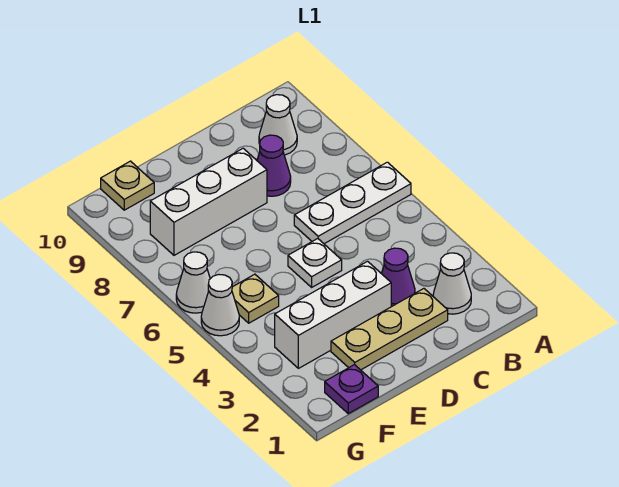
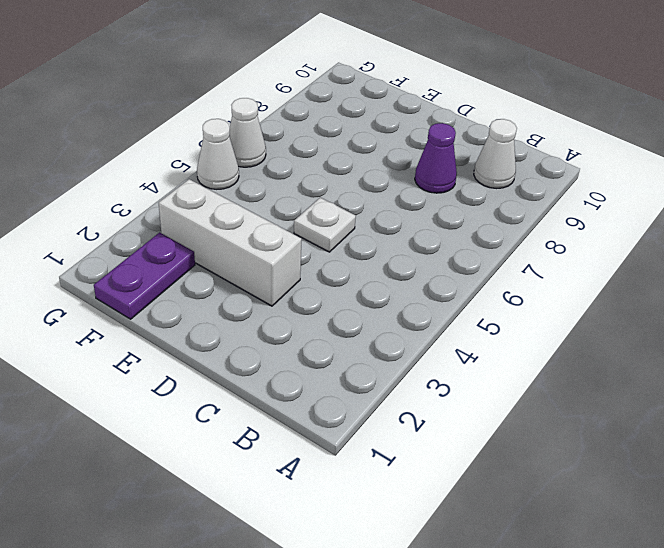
purple plate F1:F2 level 1 -> purple plate F1 level 1
none -> white plate A6:C6 level 1
none -> white cone B2 level 1
none -> tan plate C2:E2 level 1

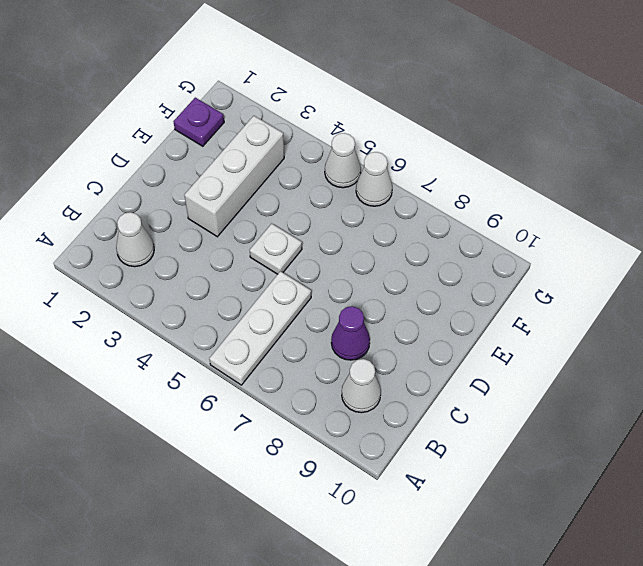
none -> tan plate C2:E2 level 1
none -> purple cone C3 level 1
none -> white brick D8:F8 level 1

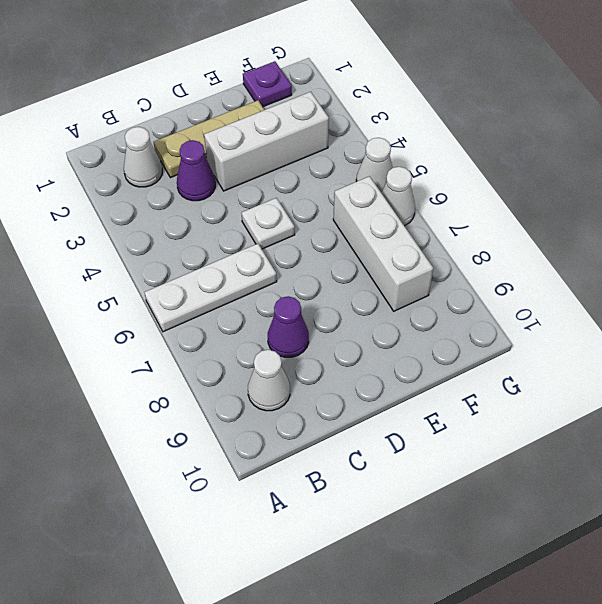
white brick F6:F8 level 1 -> white brick D8:F8 level 1
none -> tan plate F5 level 1
none -> tan plate F10 level 1

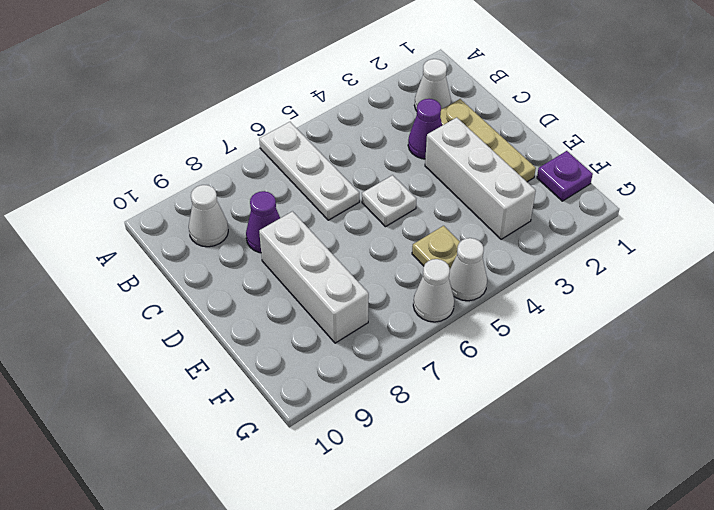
none -> tan plate F10 level 1

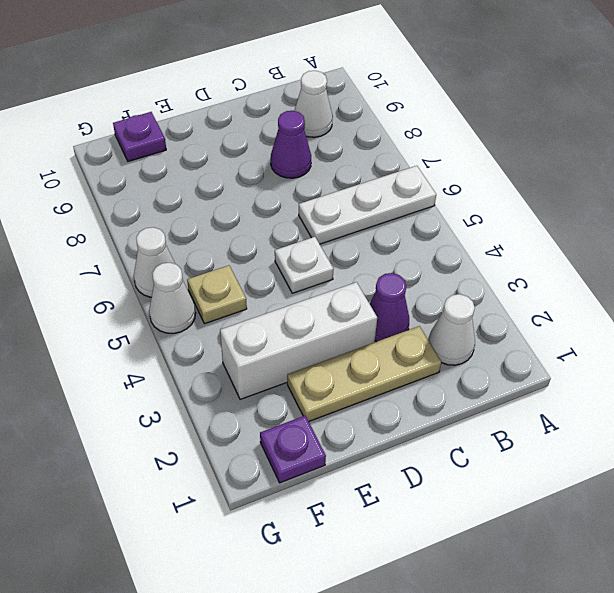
purple plate F10 level 1 -> tan plate F10 level 1
none -> white brick D8:F8 level 1

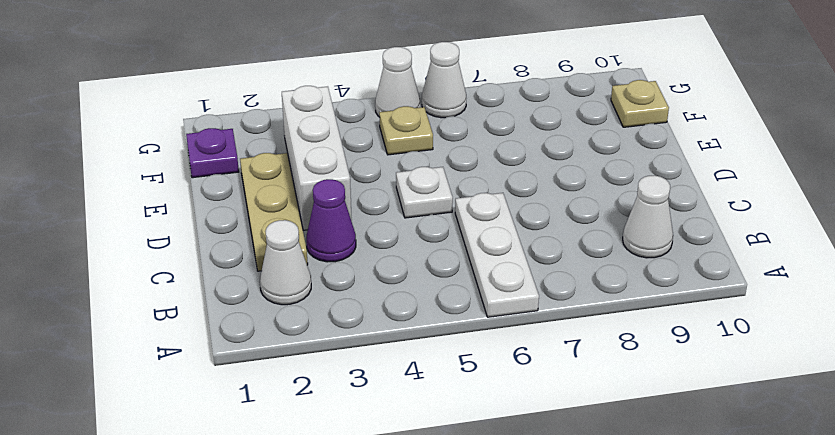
none -> purple cone C8 level 1
none -> white brick D8:F8 level 1

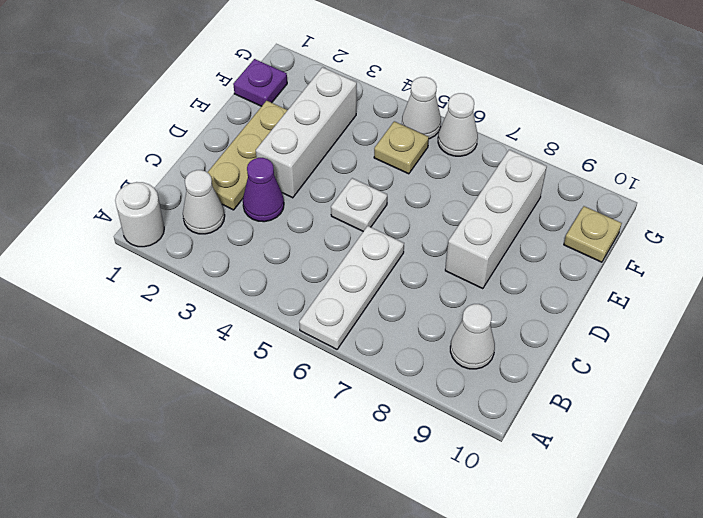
white round brick A1 level 1 -> none
none -> purple cone C8 level 1

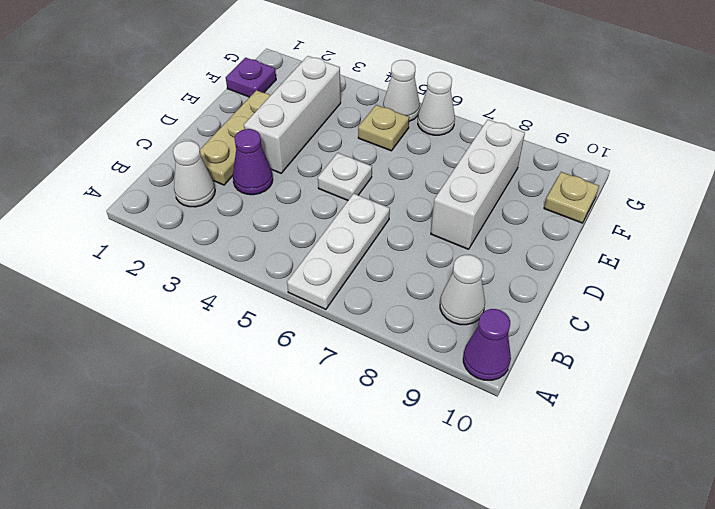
purple cone A10 level 1 -> purple cone C8 level 1

